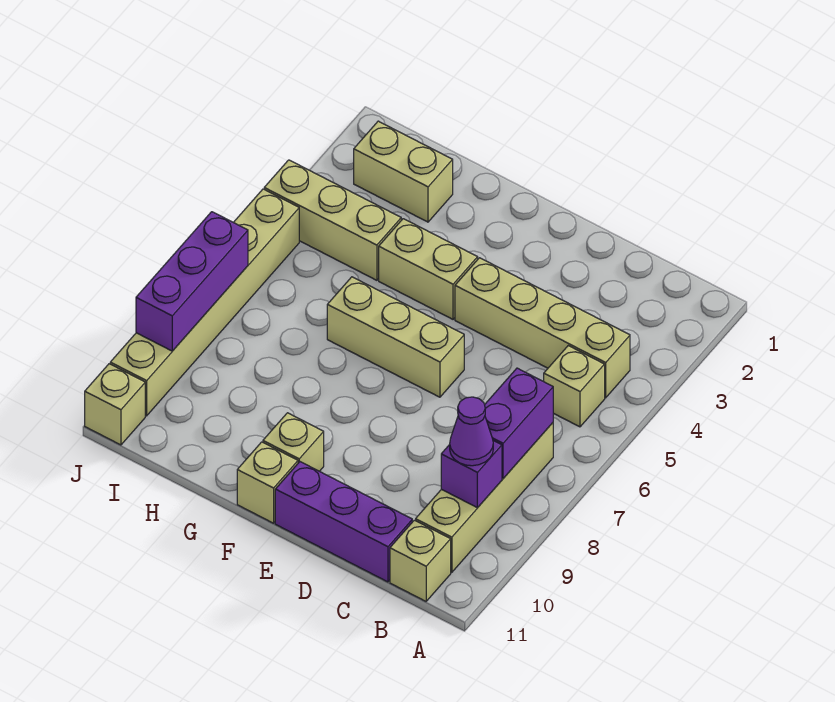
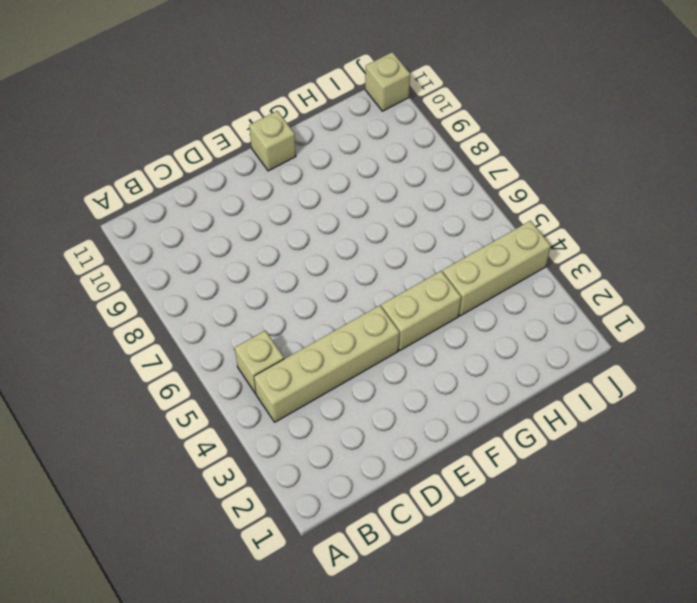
none -> tan brick B7:B10 level 1
none -> tan brick B11 level 1
none -> purple brick C11:E11 level 1

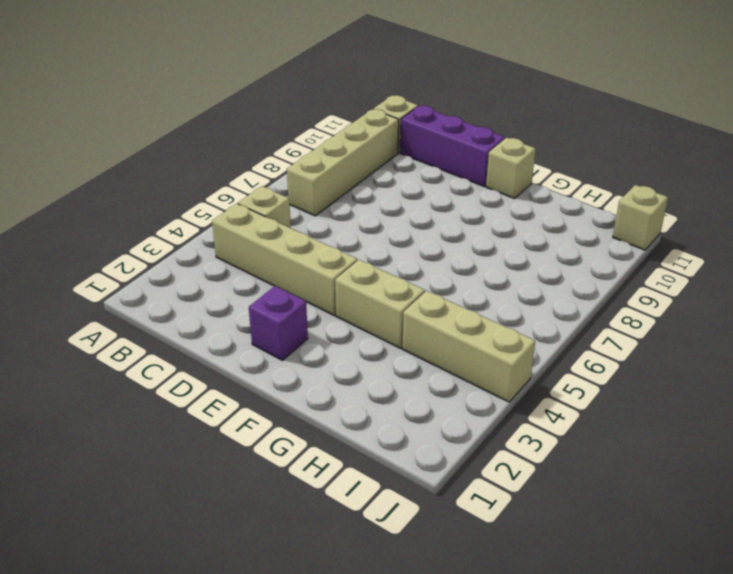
purple brick E2 level 1 -> purple brick B9 level 2
none -> tan brick E6:G6 level 1
none -> tan brick F10 level 1
none -> tan brick H2:I2 level 1

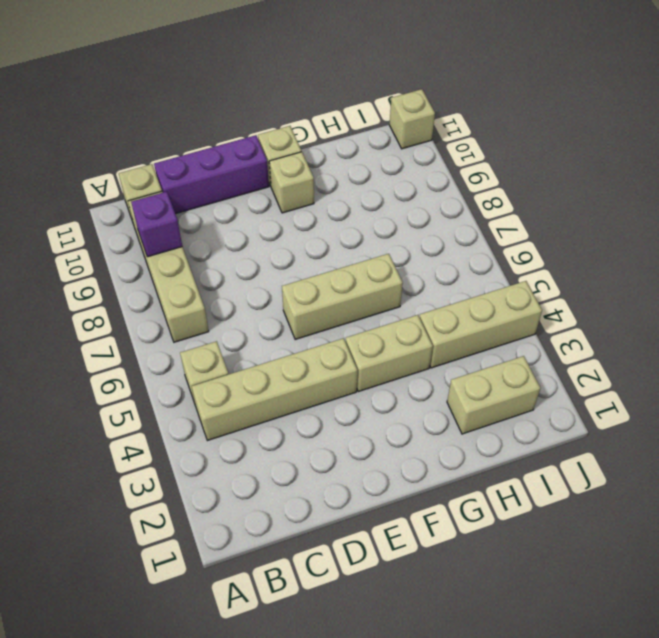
none -> tan brick J5:J10 level 1
none -> purple brick B7:B8 level 2
none -> purple brick J7:J9 level 2

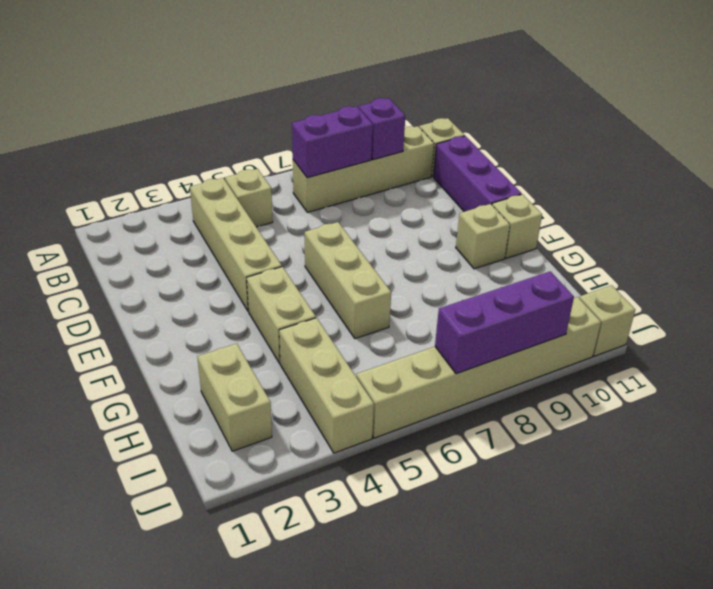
none -> purple cone B9 level 3

